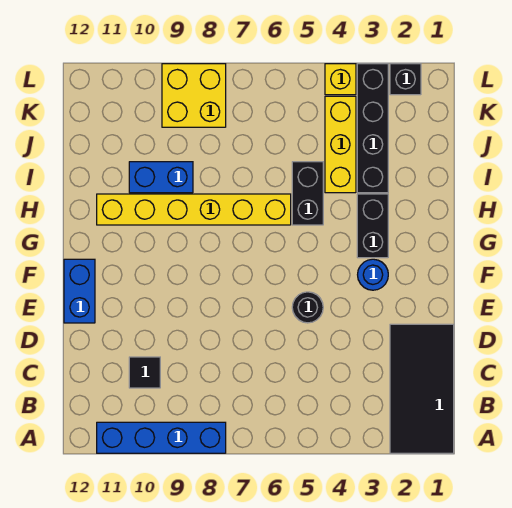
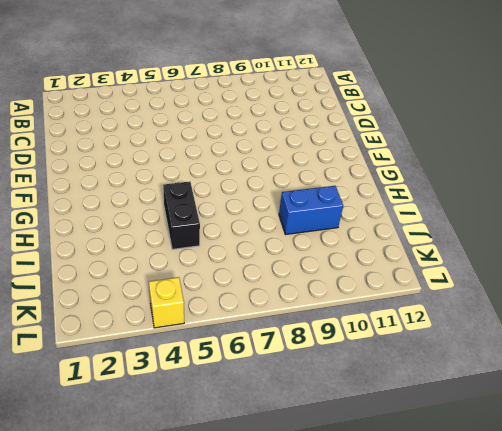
none -> black tile A1:D2 level 1
none -> blue brick A8:A11 level 1
none -> black tile C10 level 1

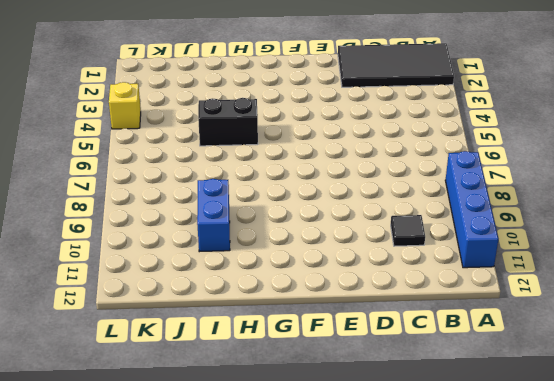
none -> black round brick E5 level 1
none -> blue brick E12:F12 level 1
none -> blue round brick F3 level 1

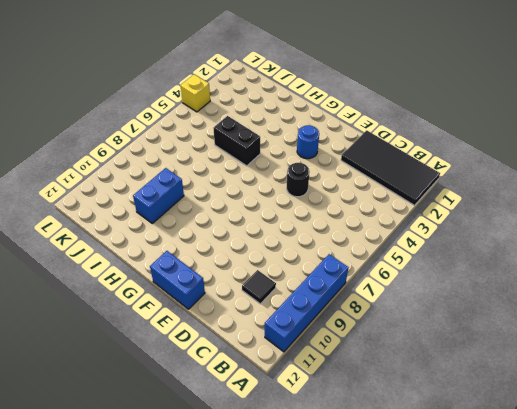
none -> black brick G3:H3 level 1
none -> yellow brick H6:H11 level 1
none -> black brick I3:L3 level 1

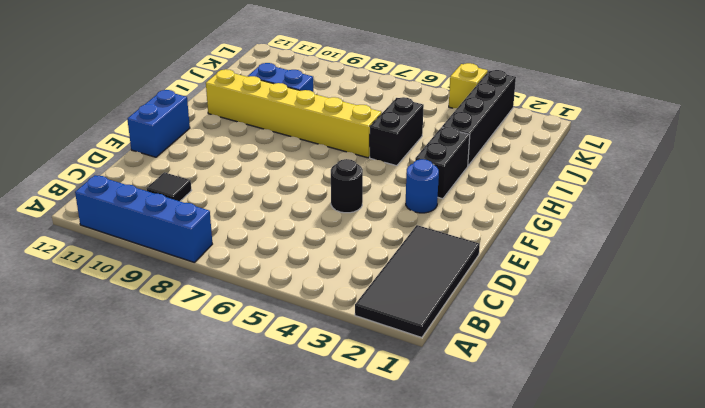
none -> yellow brick I4:K4 level 1
none -> yellow brick K8:L9 level 1
none -> black brick L2 level 1

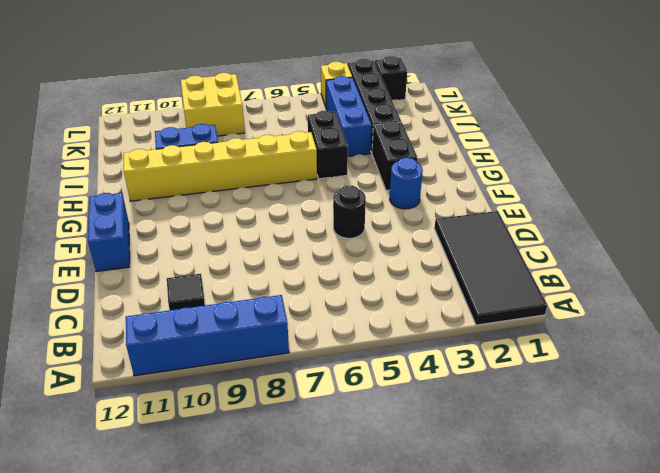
blue brick I4:K4 level 1 -> yellow brick I4:K4 level 1

